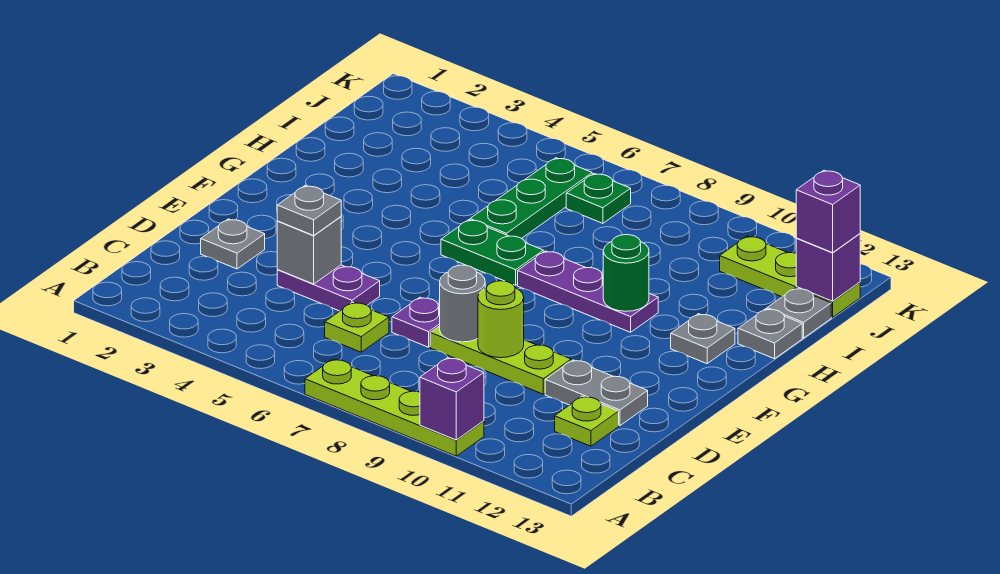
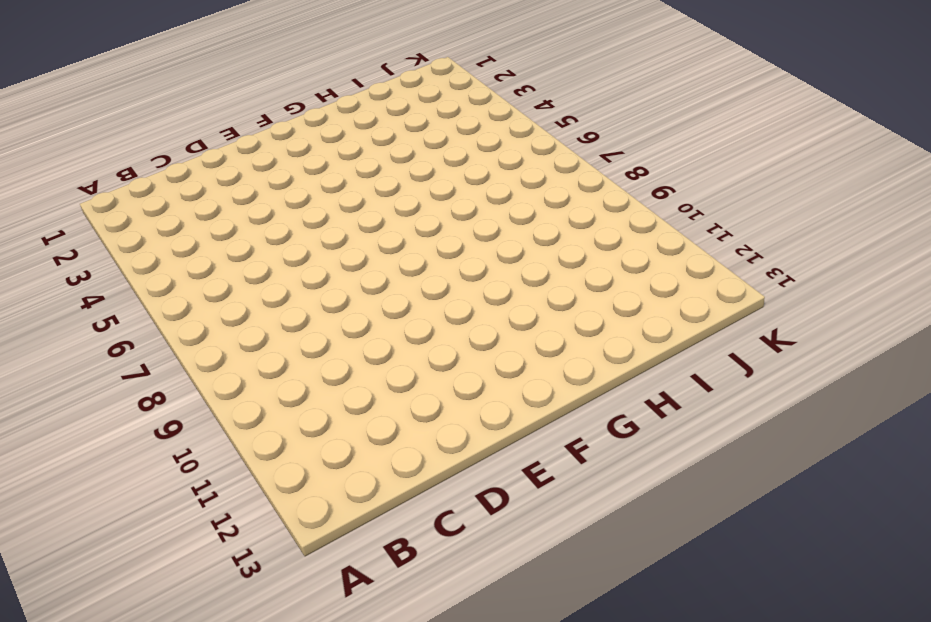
none -> lime plate A7:A10 level 1
none -> lime plate C6 level 1
none -> lime plate C12 level 1

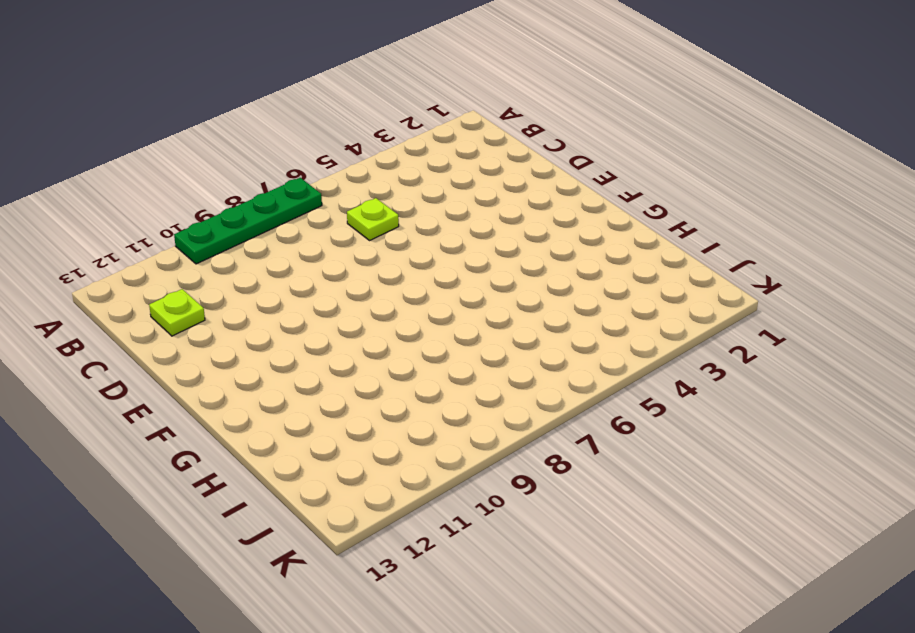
green plate A7:A10 level 1 -> lime plate A7:A10 level 1
none -> grey plate D2 level 1
none -> purple plate D4:D5 level 1
none -> purple plate D7 level 1

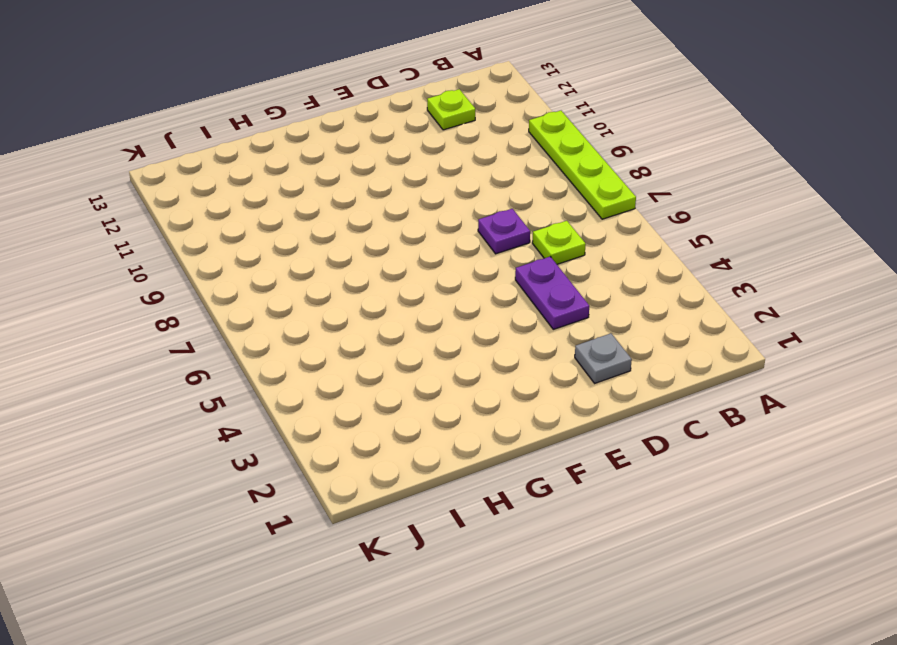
none -> lime plate D8:D10 level 1
none -> grey plate D11:D12 level 1
none -> green plate G6:G7 level 1

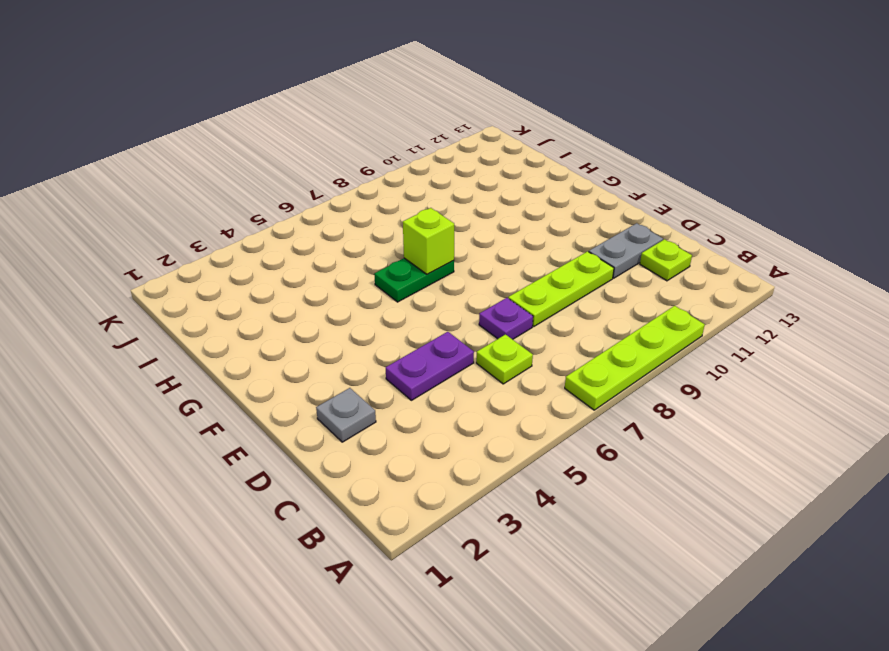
lime brick G7 level 2 -> none
none -> purple plate G8:G10 level 1
none -> grey plate G12 level 1
none -> green plate H6:J6 level 1

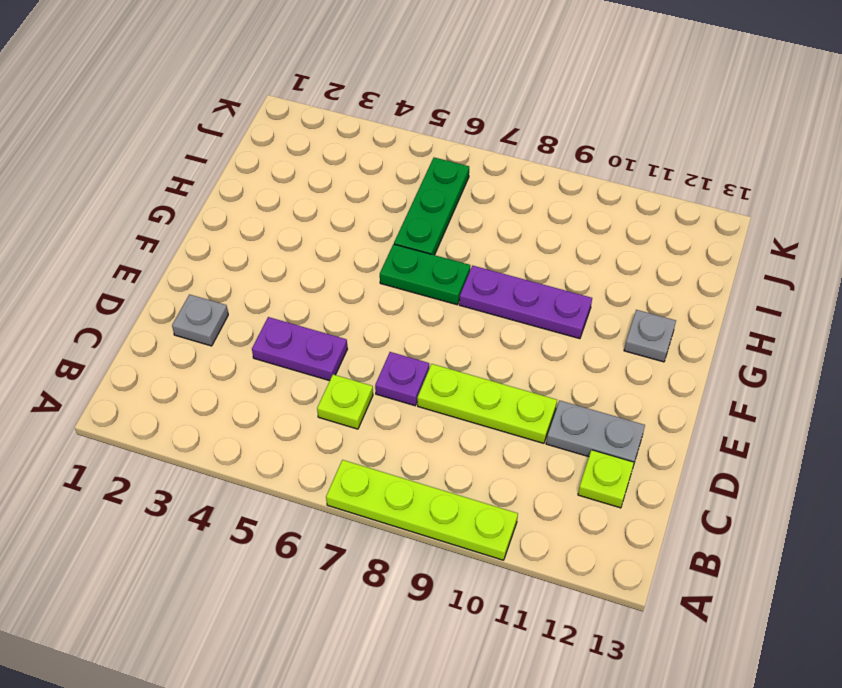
none -> grey plate H13 level 1
none -> grey plate I13 level 1
none -> green plate J7 level 1

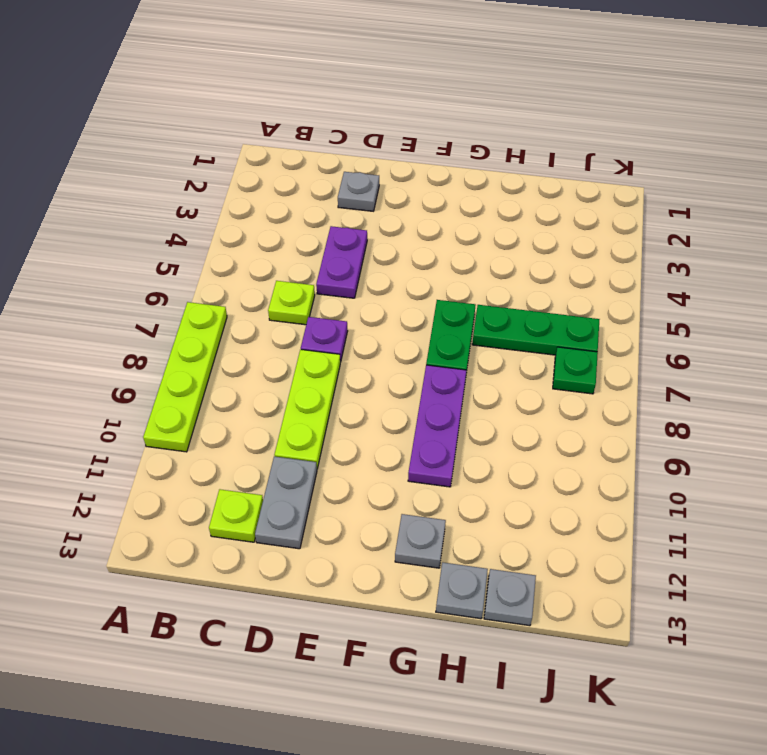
none -> lime plate J11:J13 level 1
none -> purple brick A10 level 2
none -> grey brick D4 level 2

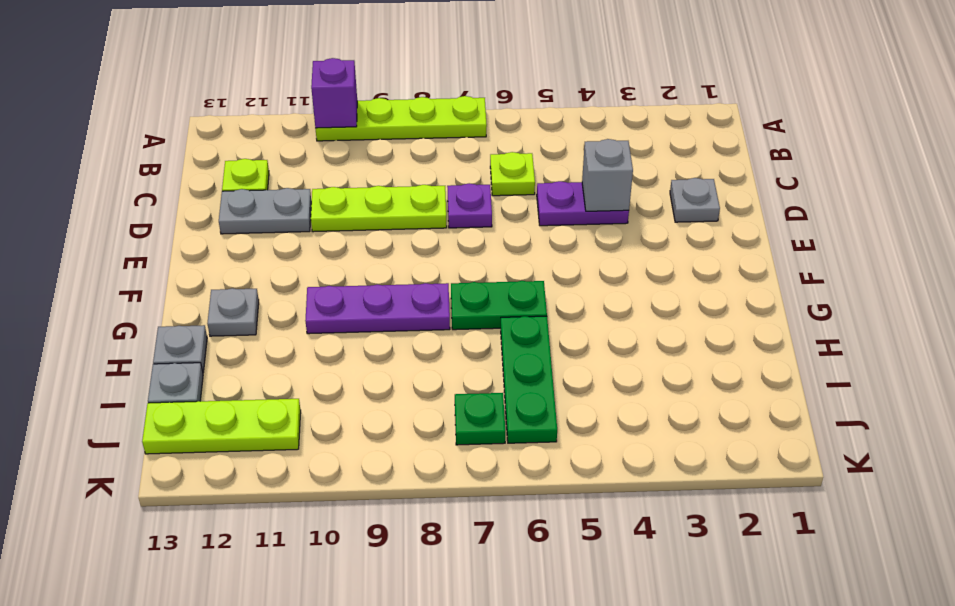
none -> grey round brick D8 level 2
none -> lime round brick D9 level 2
none -> green round brick G10 level 2

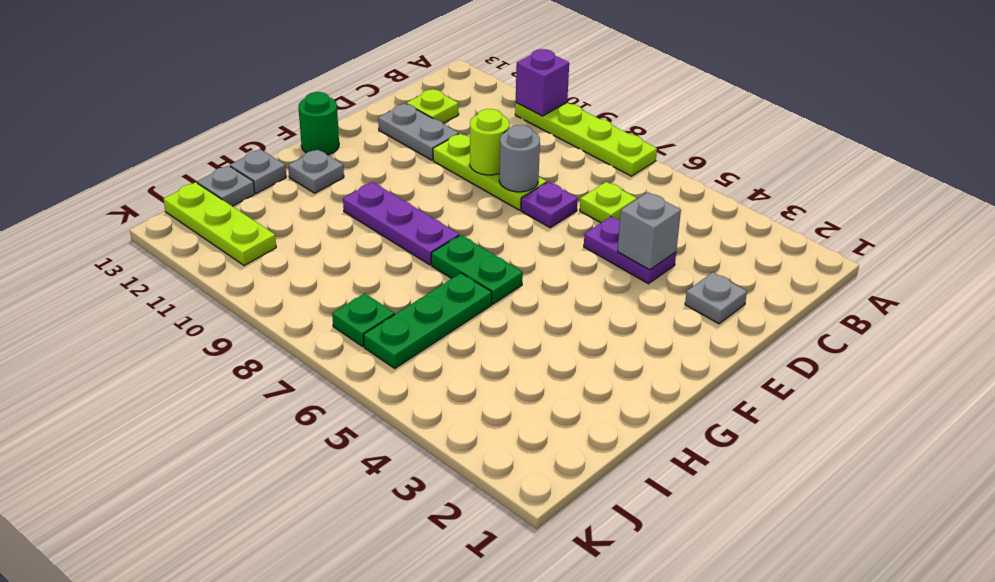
green round brick F13 level 1 -> green round brick G10 level 2
none -> purple brick J13 level 2
none -> grey plate D4 level 3
none -> purple brick J13 level 3

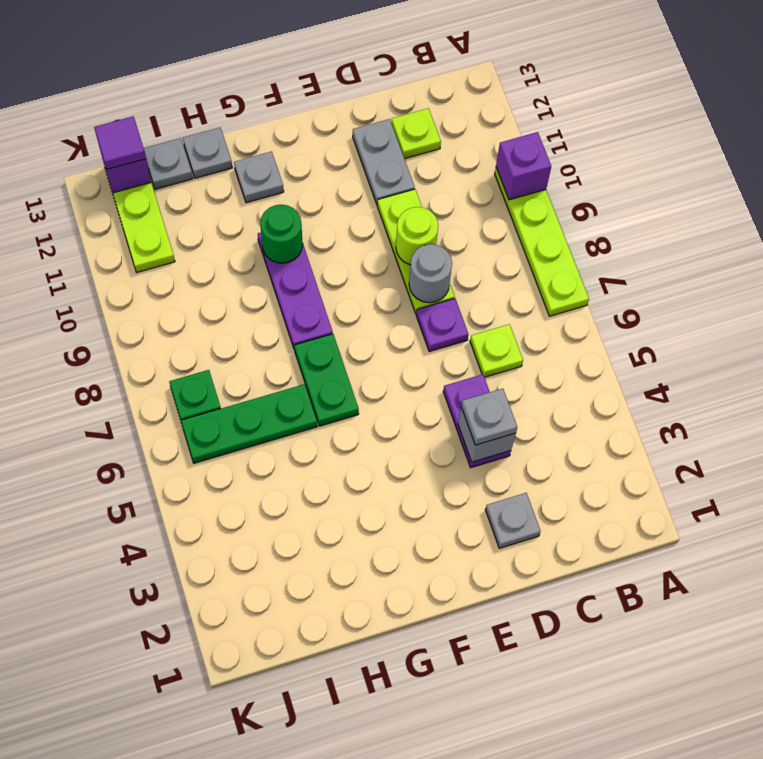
purple tile J13 level 3 -> purple brick J13 level 3

